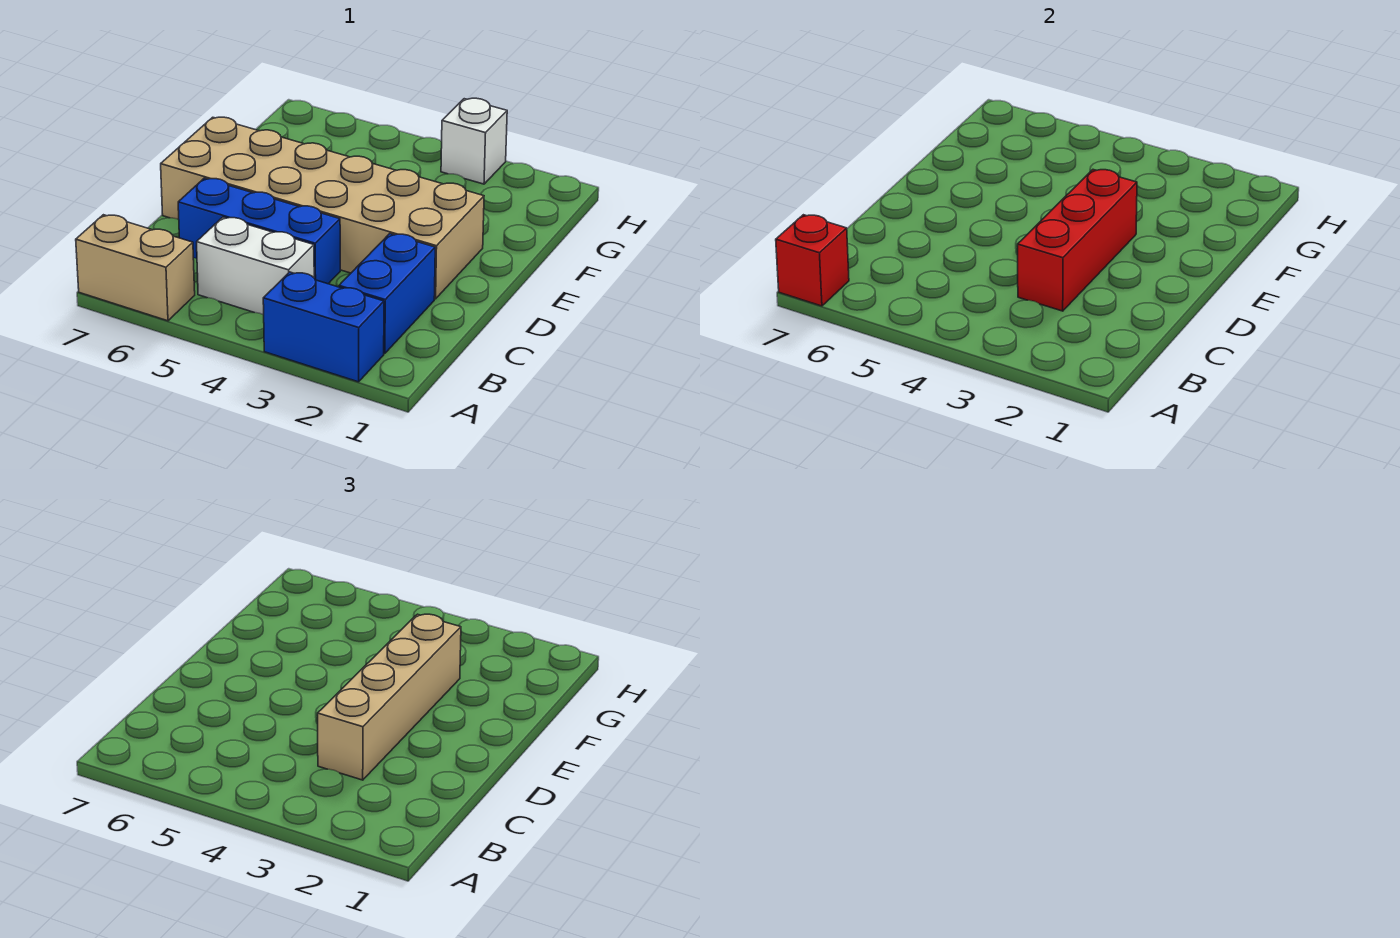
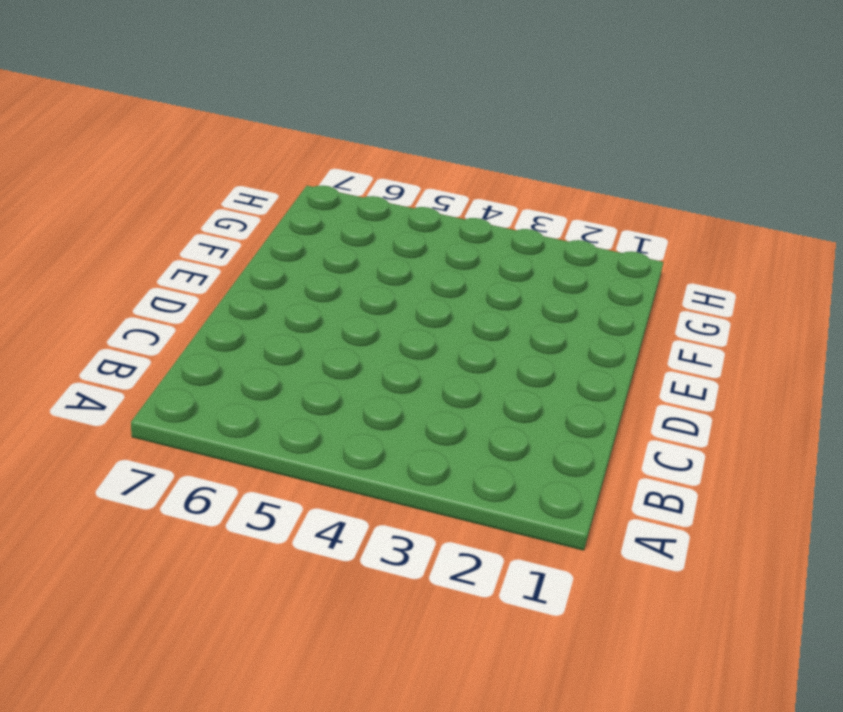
none -> blue brick A2:A3 level 1
none -> tan brick A6:A7 level 1

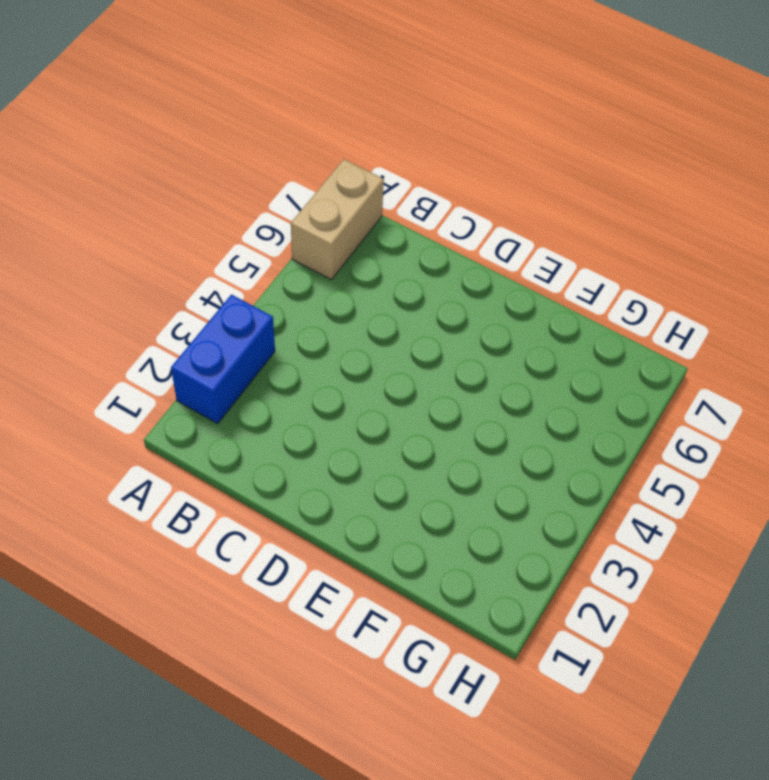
none -> blue brick B2:C2 level 1
none -> white brick B4:B5 level 1

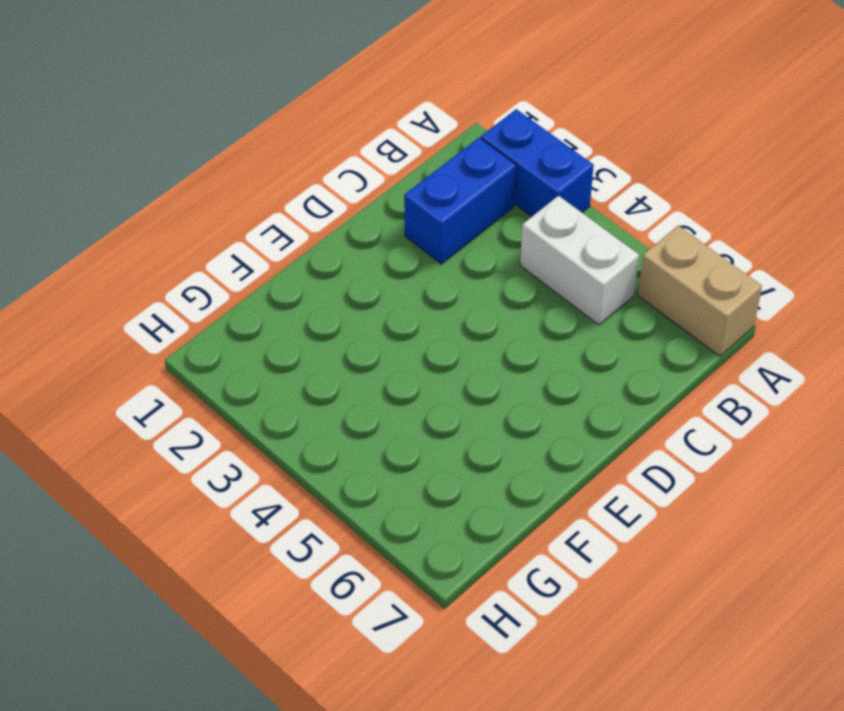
none -> blue brick C4:C6 level 1
none -> tan brick D2:E7 level 1

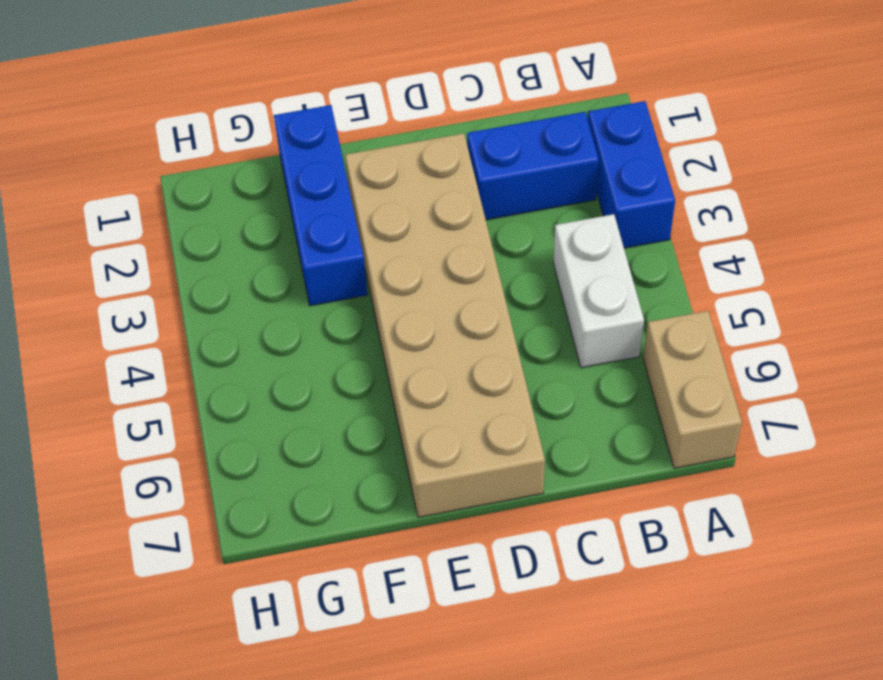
blue brick F1:F3 level 1 -> blue brick C4:C6 level 1
none -> white brick H3 level 1
none -> red brick A7 level 2

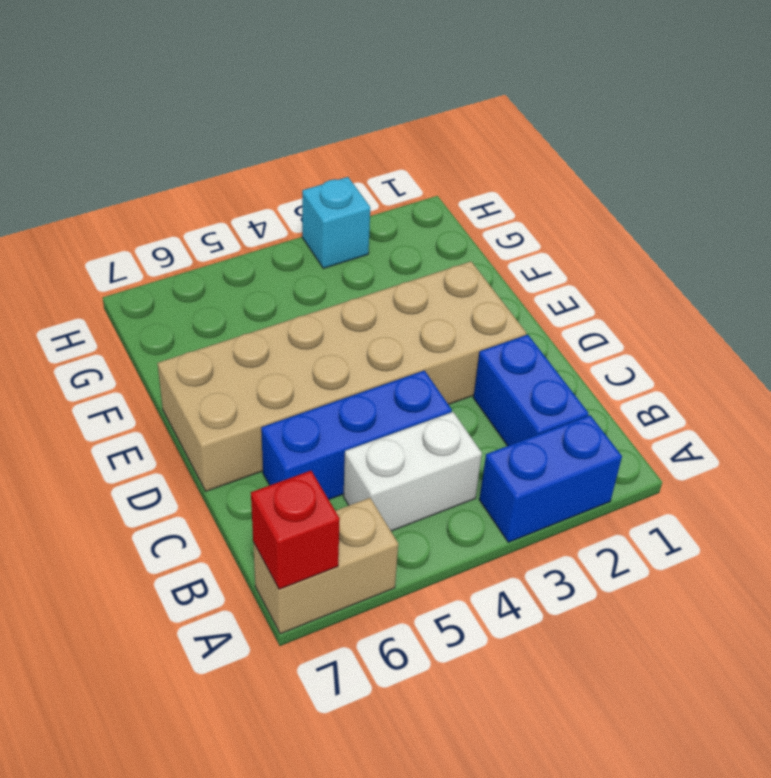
cyan brick H3 level 1 -> white brick H3 level 1
none -> red brick C3:E3 level 2
none -> tan brick C3:F3 level 3

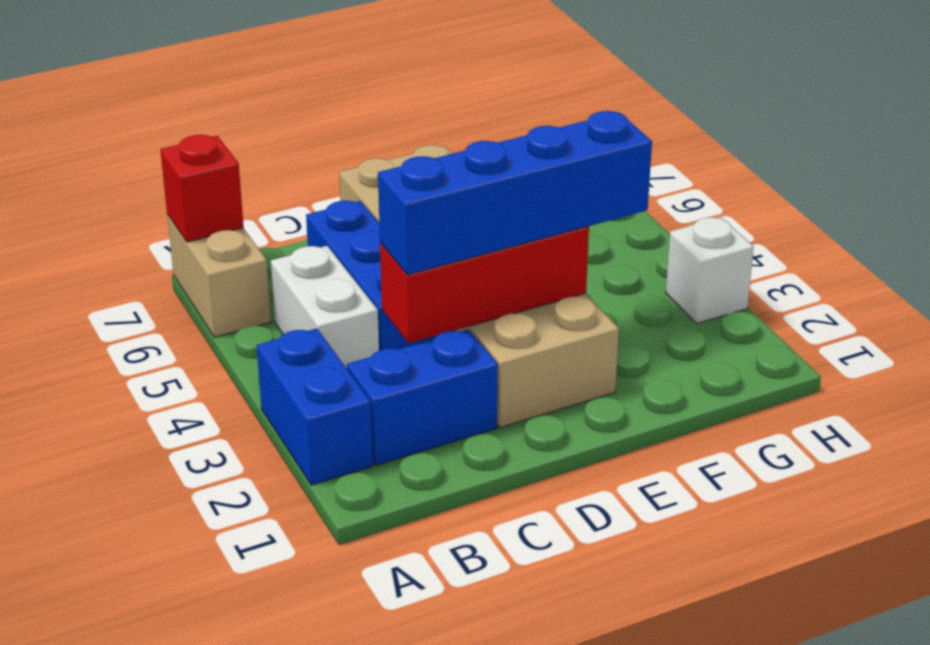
blue brick C3:F3 level 3 -> tan brick C3:F3 level 3

